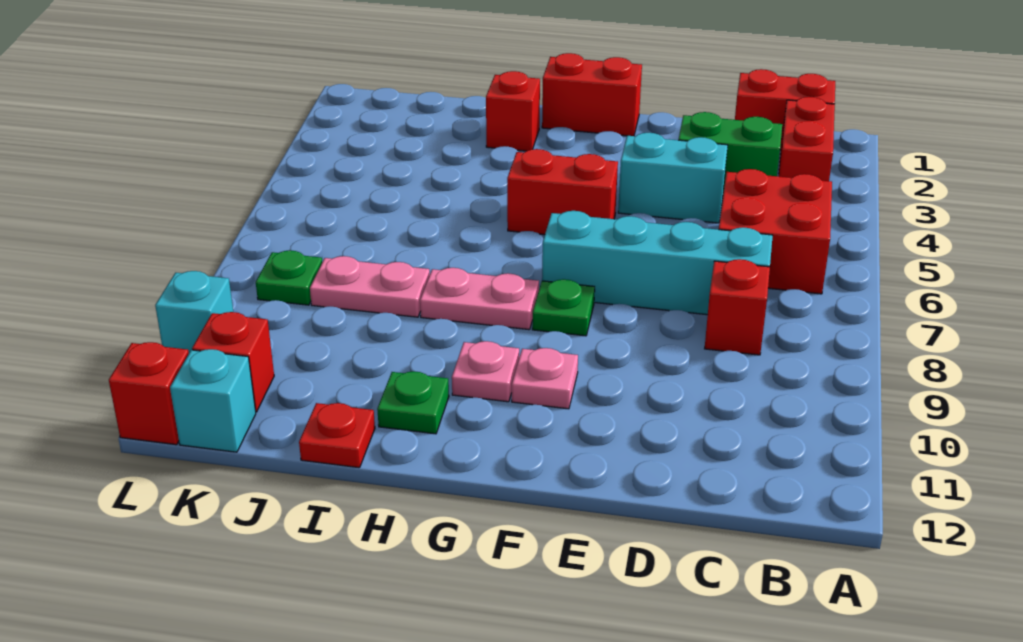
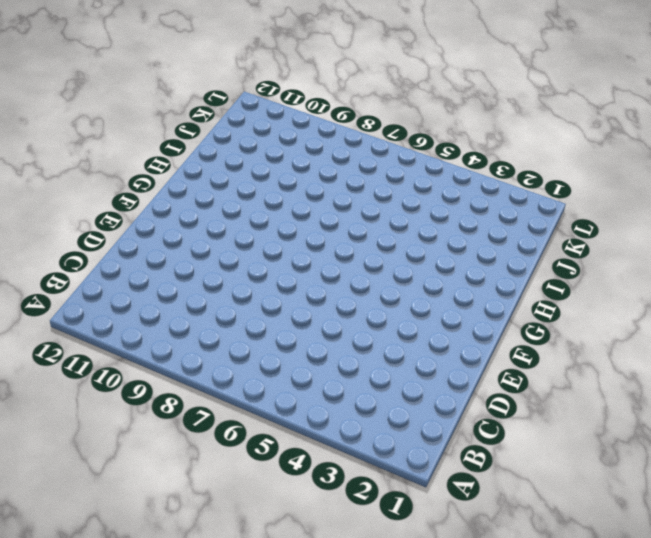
none -> red brick B1:C1 level 1
none -> red brick B2:B3 level 1
none -> red brick B5:C6 level 1

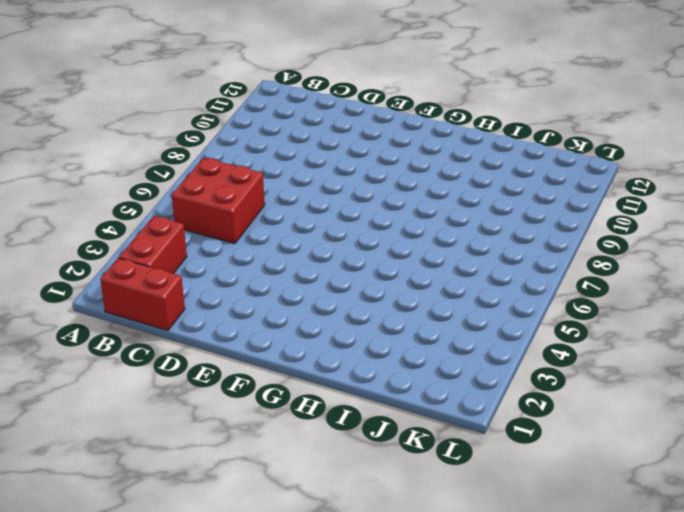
none -> green brick C3:D3 level 1
none -> cyan brick C7:F7 level 1
none -> red brick C8 level 1

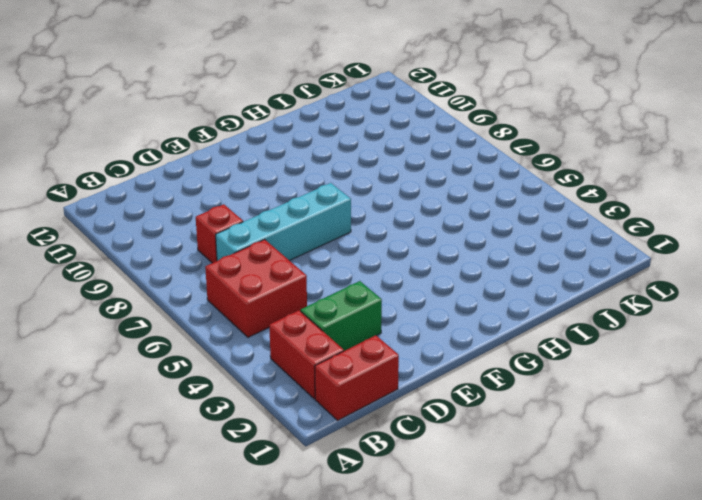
none -> cyan brick D4:E4 level 1
none -> red brick F1:G1 level 1
none -> red brick F5:G5 level 1

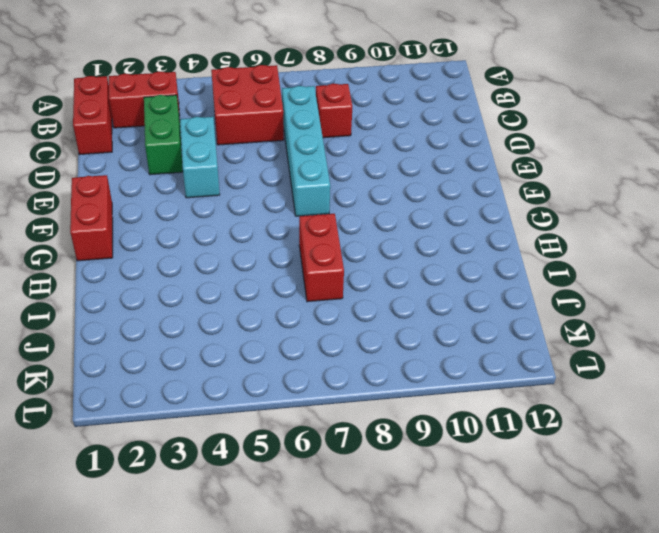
red brick H7:I7 level 1 -> red brick F5:G5 level 1
none -> green plate F8 level 1
none -> pink plate F10 level 1
none -> pink plate G8:H8 level 1

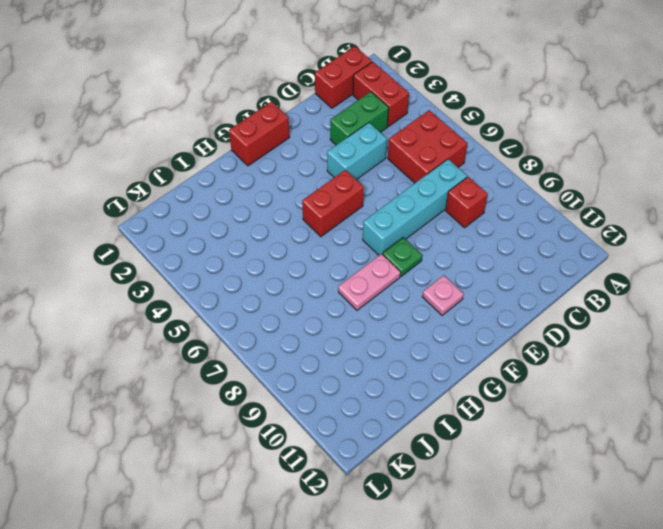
none -> pink plate G10 level 1
none -> red brick H2 level 1
none -> green plate H11 level 1

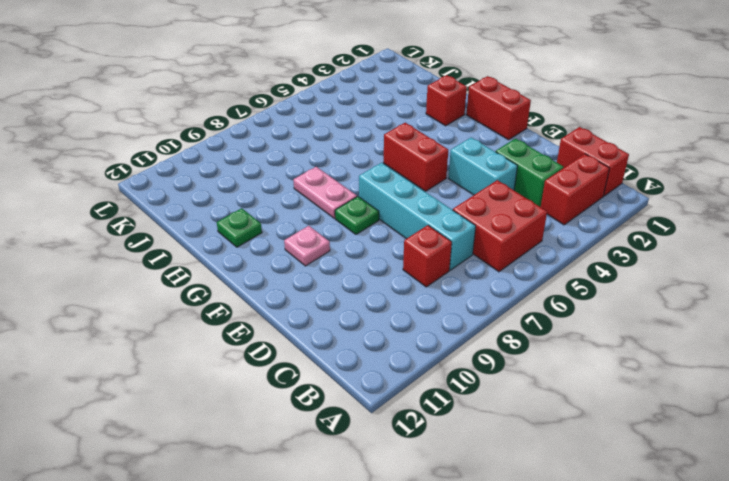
none -> pink plate G10 level 1
none -> pink plate I8:J8 level 1
none -> red plate I12 level 1

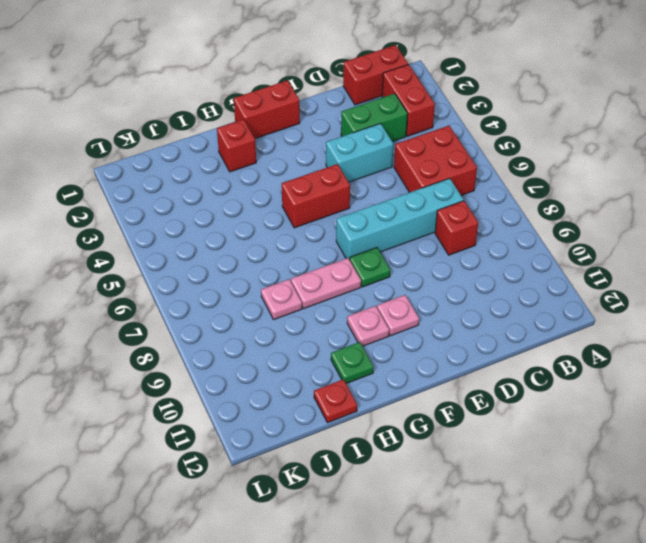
pink plate I8 level 1 -> pink plate I8:J8 level 1
none -> green plate K8 level 1
none -> red brick K11 level 1
none -> cyan brick K12 level 1

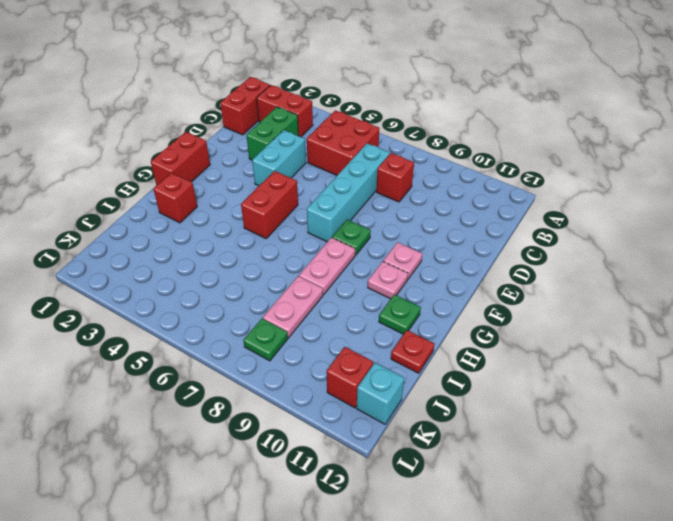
none -> cyan brick L10 level 1
none -> red brick L12 level 1

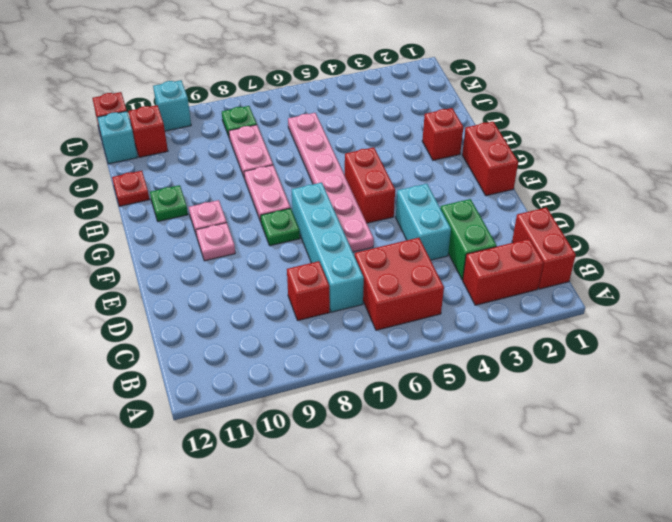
pink plate E6:J6 level 1 -> none

